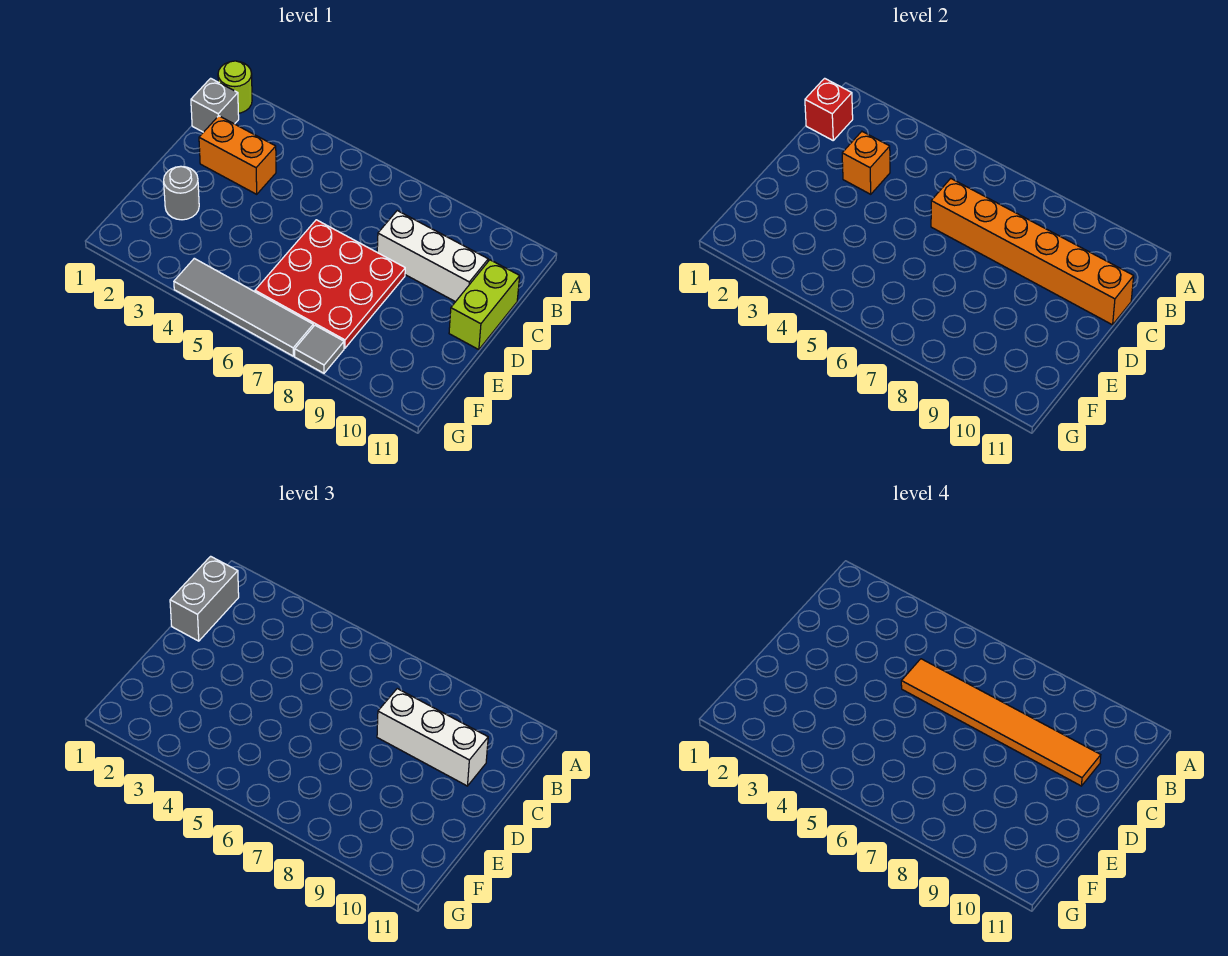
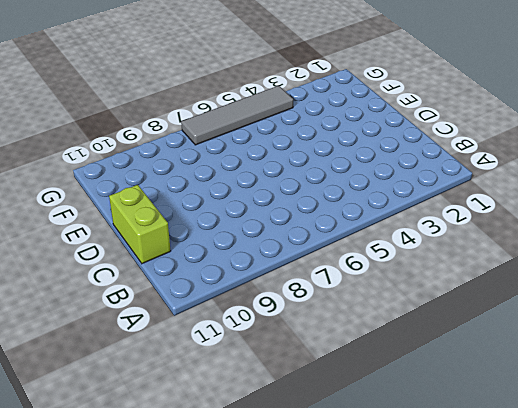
none -> lime round brick A1 level 1
none -> grey brick B1 level 1
none -> orange brick C2:C3 level 1

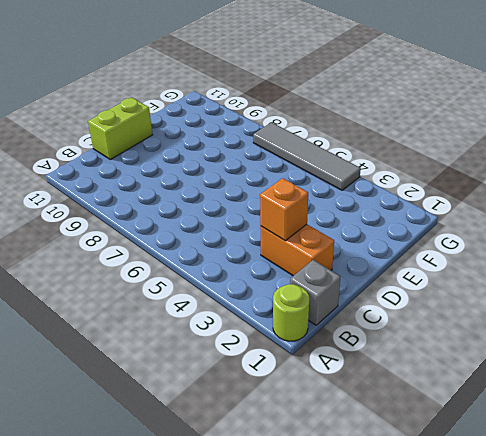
none -> white brick C8:C10 level 1
none -> red plate D6:F8 level 1
none -> grey round brick E2 level 1

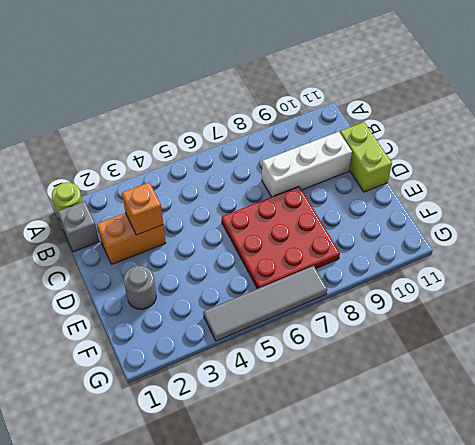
none -> grey tile G8 level 1
none -> red brick B1 level 2
none -> orange brick C6:C11 level 2

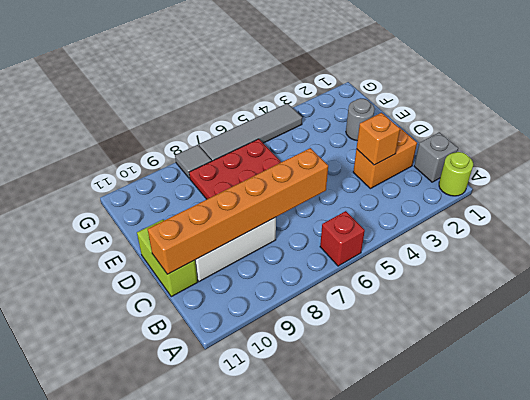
red brick A6 level 1 -> red brick B1 level 2
none -> grey brick B1:C1 level 3
none -> white brick C8:C10 level 3
none -> orange tile C5:C10 level 4

